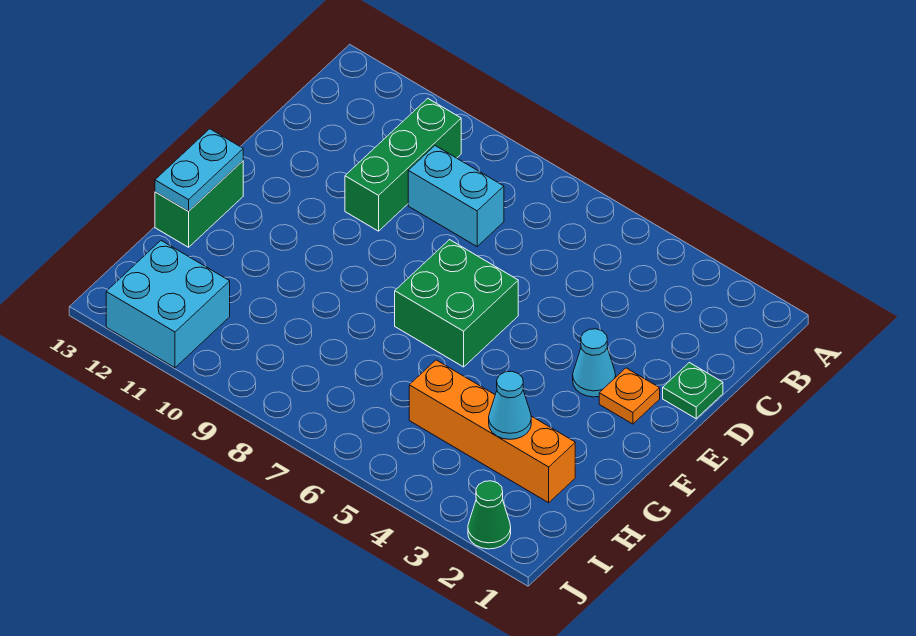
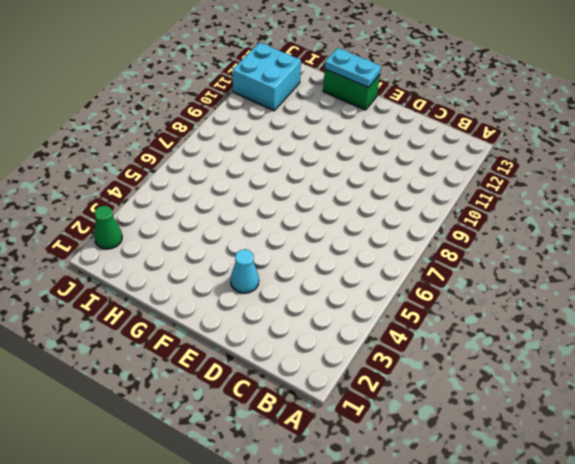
none -> green brick B10:D10 level 1
none -> cyan brick C8:C9 level 1
none -> green plate D1 level 1

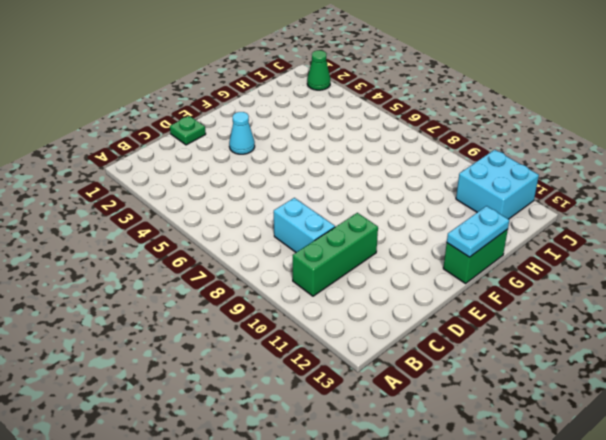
none -> orange plate E2 level 1
none -> green brick E6:F7 level 1
none -> orange brick H2:H5 level 1

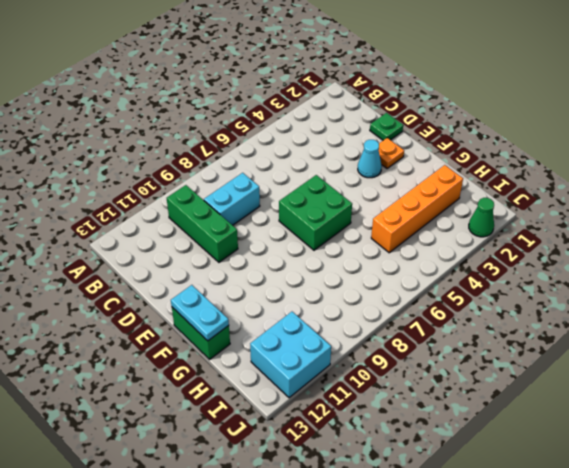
none -> cyan cone H3 level 2

